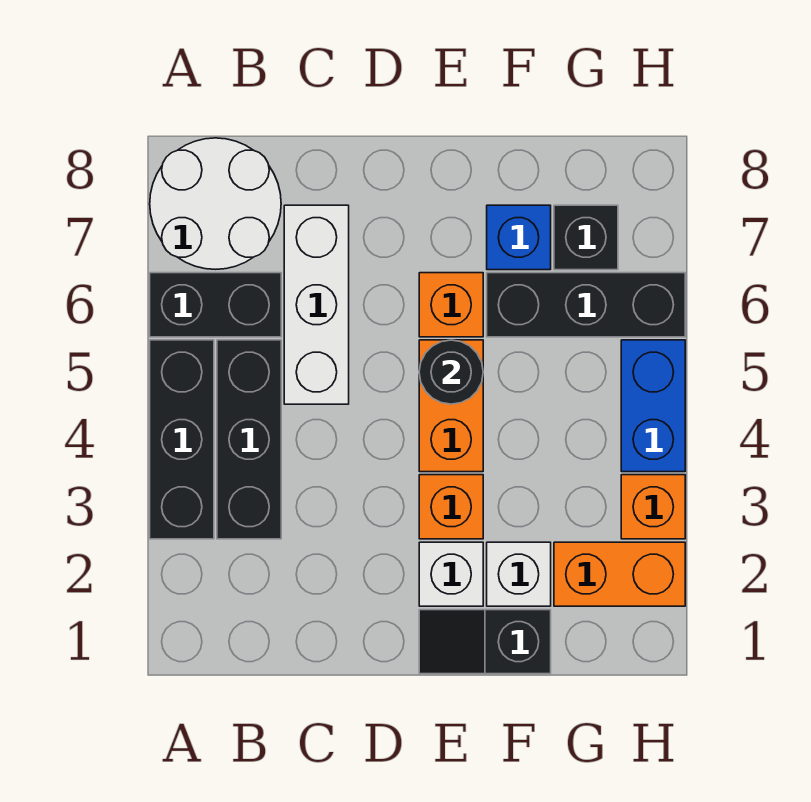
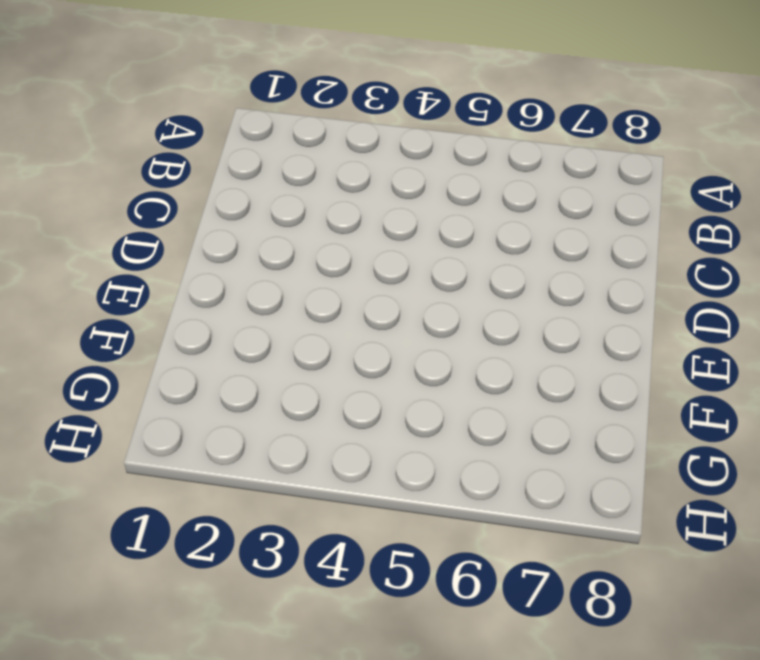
none -> black brick A3:A5 level 1
none -> black brick A6:B6 level 1
none -> white round brick A7:B8 level 1

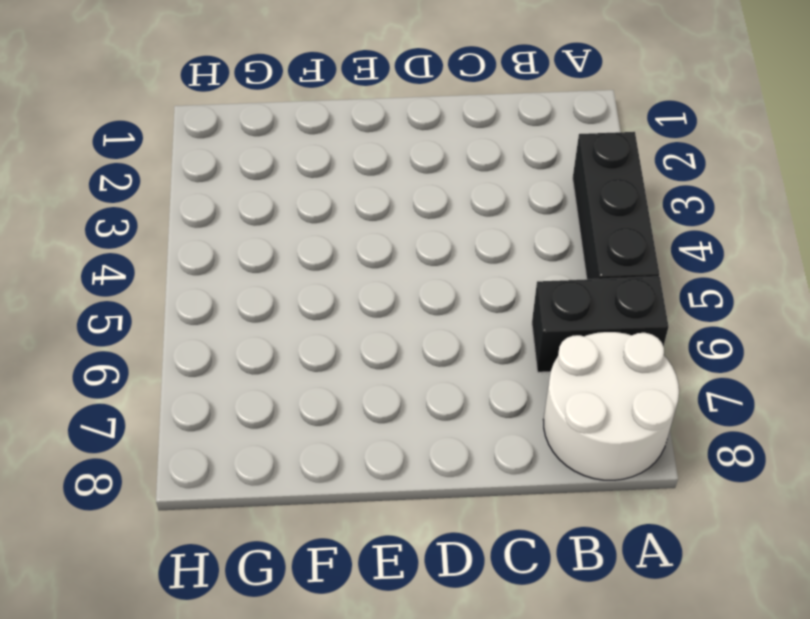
none -> black brick B3:B5 level 1
none -> white brick C5:C7 level 1
none -> black slope E1:F1 level 1 top F

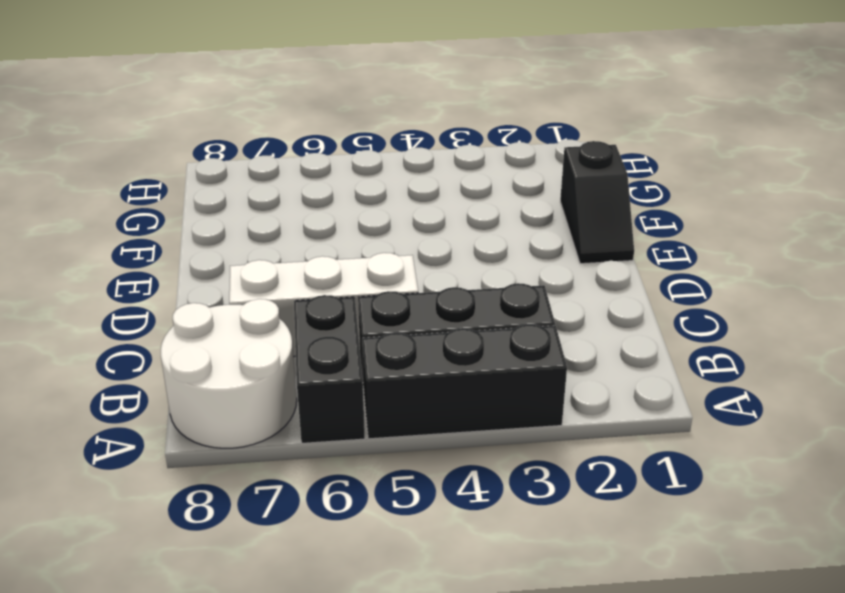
none -> white brick E2 level 1
none -> orange brick E3 level 1
none -> orange brick E4:E5 level 1

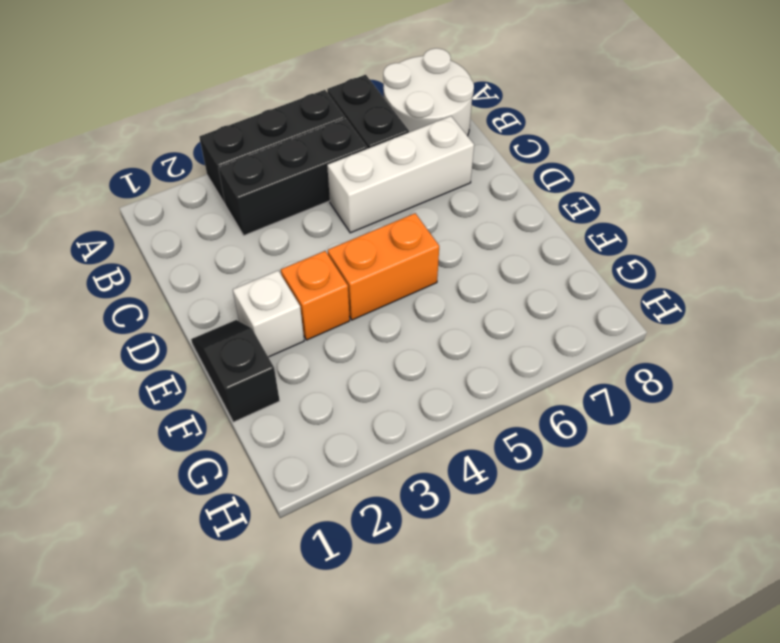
none -> orange brick E6 level 1
none -> white brick F2 level 1
none -> black brick F6:H6 level 1

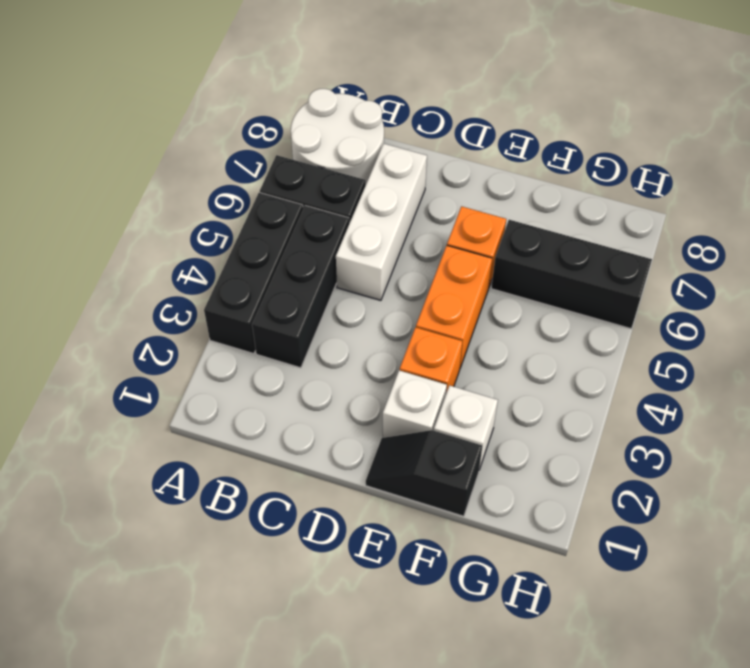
none -> blue brick F7 level 1
none -> orange brick G2:H2 level 1
none -> black brick G7 level 1

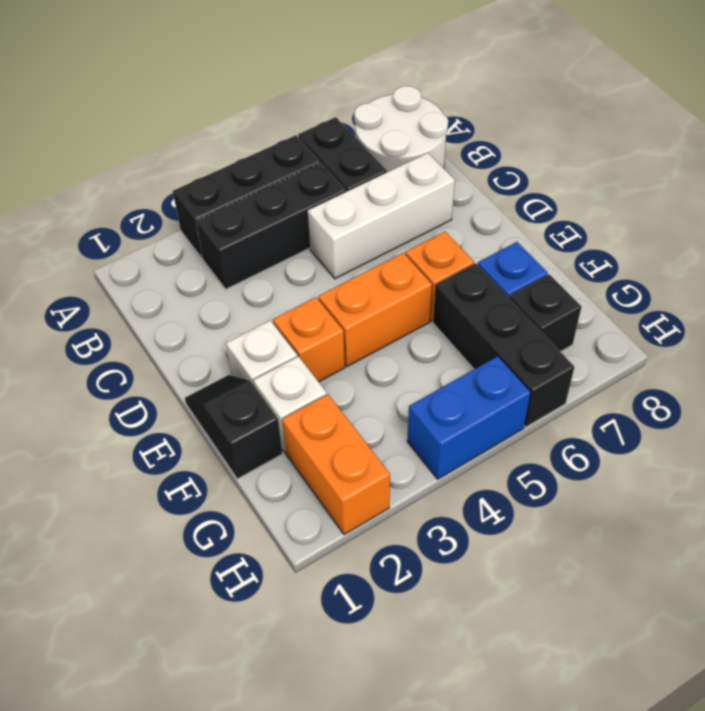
none -> orange brick H3 level 1
none -> black round brick E5 level 2

